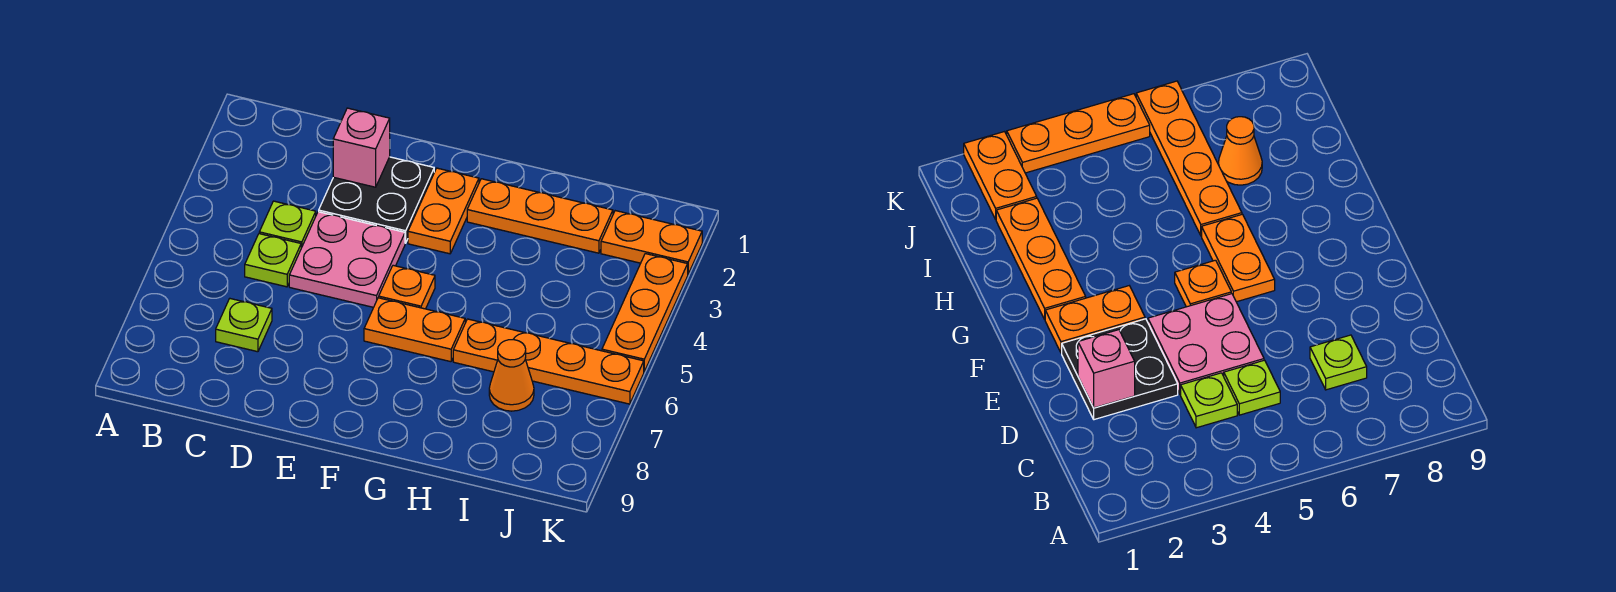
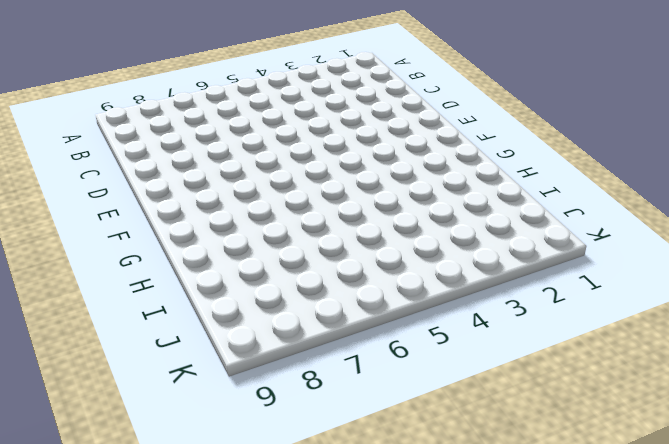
none -> lime plate C4 level 1
none -> lime plate C5 level 1
none -> lime plate C7 level 1

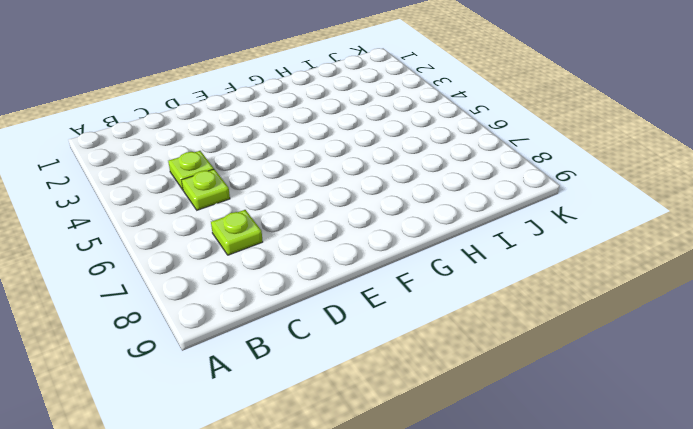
none -> black plate D2:E3 level 1
none -> pink plate D4:E5 level 1
none -> orange plate F2:F3 level 1

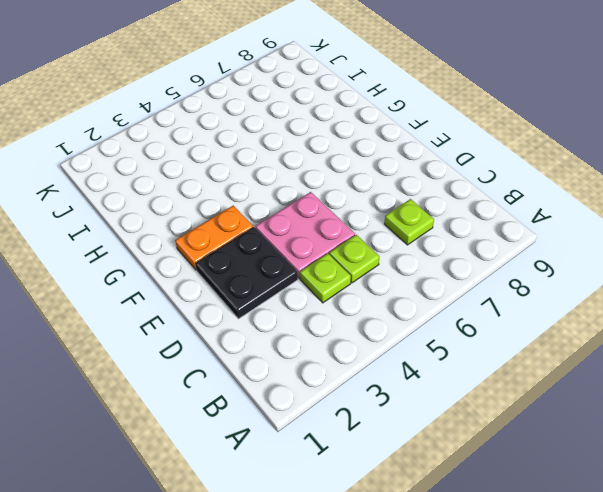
none -> orange plate F5 level 1
none -> orange plate F6:G6 level 1
none -> orange plate G2:I2 level 1

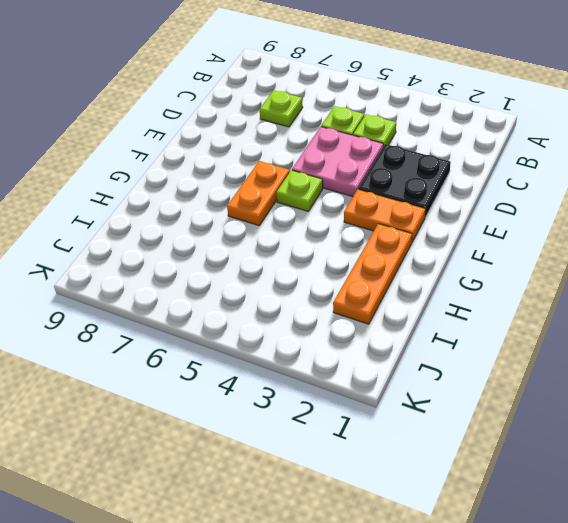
lime plate F5 level 1 -> orange plate F5 level 1
none -> orange plate H6:K6 level 1
none -> orange cone I7 level 1
none -> orange plate J2:K2 level 1

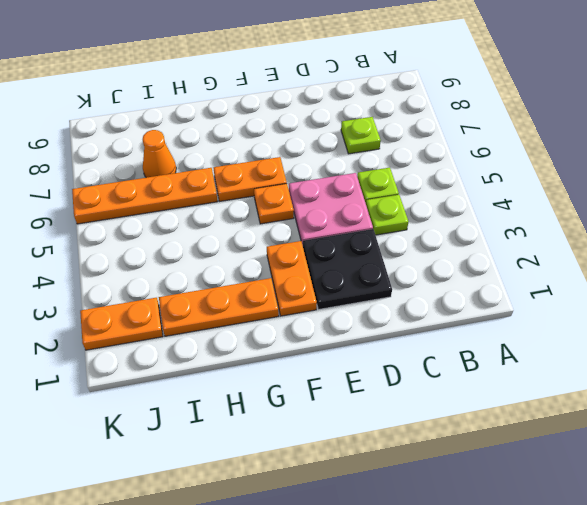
none -> orange plate K3:K5 level 1
none -> pink brick D2 level 2

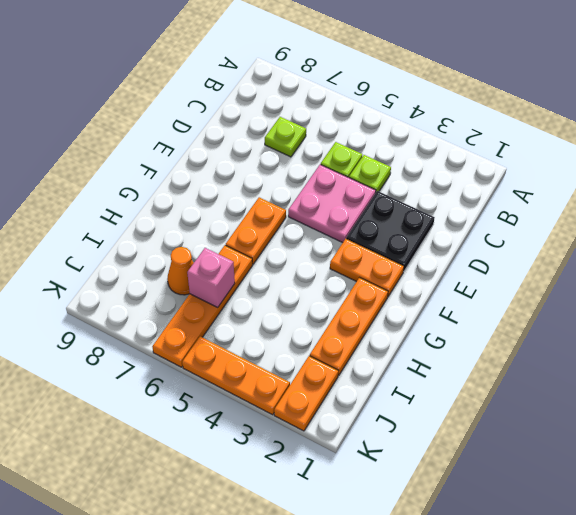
pink brick I6 level 2 -> pink brick D2 level 2
none -> orange plate F5 level 1

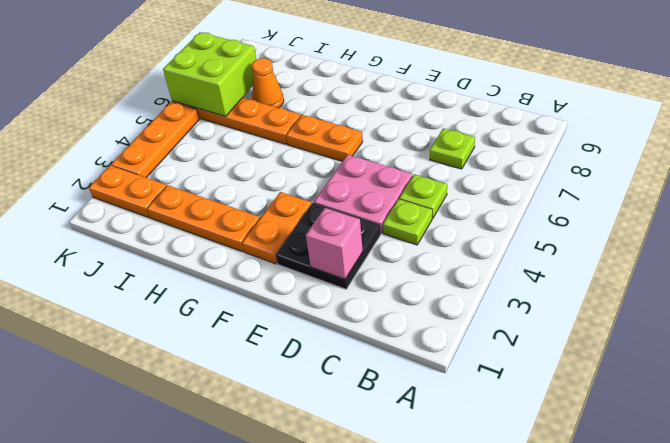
lime brick J6:K7 level 2 -> none
none -> orange plate F5 level 1

